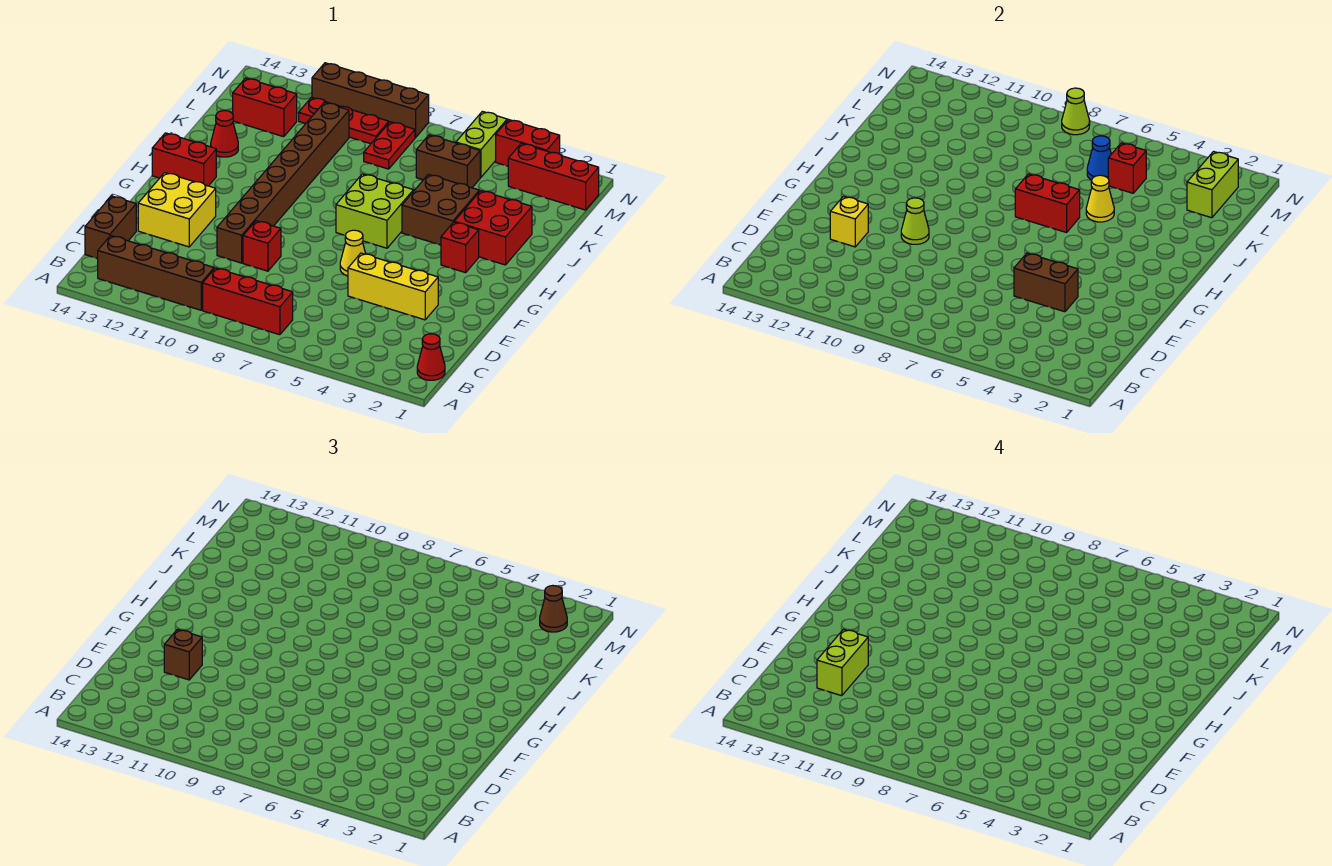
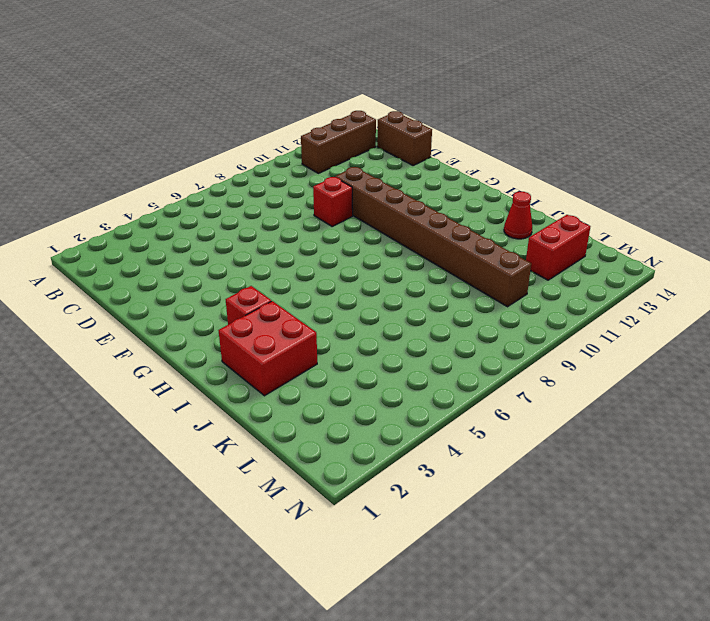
brown brick B11:B13 level 1 -> brown brick B10:B13 level 1
none -> red cone B1 level 1
none -> red brick B7:B9 level 1
none -> yellow brick E3:E5 level 1
none -> yellow brick E12:F13 level 1

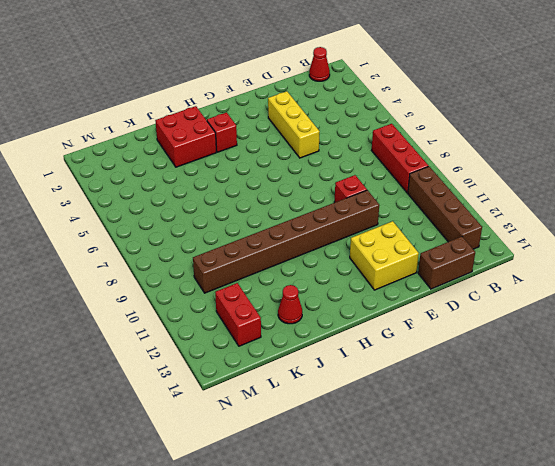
none -> yellow cone F6 level 1
none -> lime brick H6:I7 level 1
none -> red brick H13:H14 level 1
none -> brown brick I4:J5 level 1

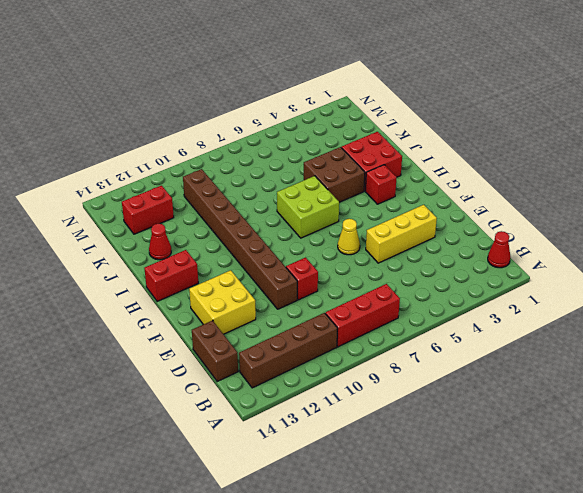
none -> brown brick L5:L6 level 1
none -> red plate L8:M8 level 1
none -> red brick M1:M3 level 1
none -> lime brick M5:N5 level 1

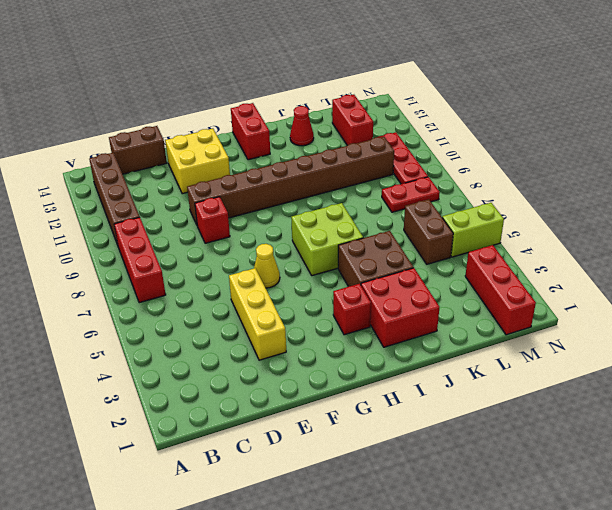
none -> red cone B1 level 1
none -> red brick N3:N4 level 1
none -> brown brick N8:N11 level 1
none -> brown brick E4:E5 level 2

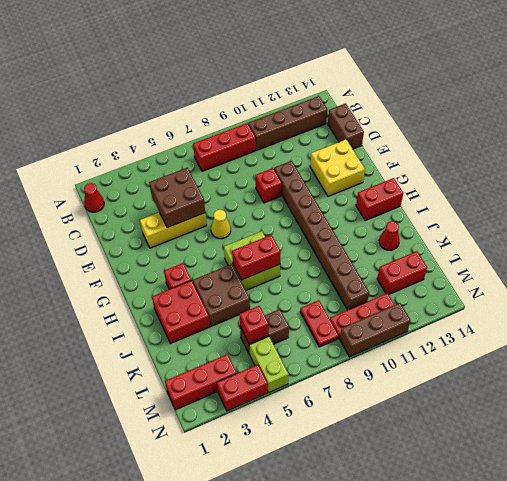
brown brick D4:E5 level 2 -> brown brick E4:E5 level 2
brown brick N9:N11 level 1 -> brown brick N8:N11 level 1
none -> yellow brick E12 level 2
none -> lime cone F10 level 2
none -> yellow cone J5 level 2
none -> lime brick L2:M2 level 2

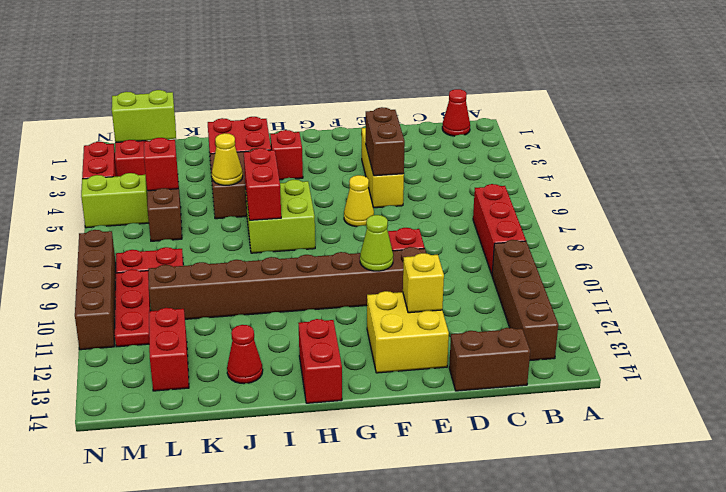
none -> blue cone L6 level 2
none -> lime cone N8 level 2
none -> brown brick E12 level 3
none -> brown cone M2 level 3

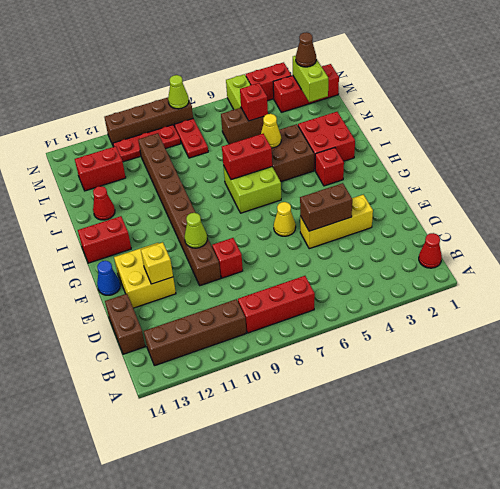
blue cone F14 level 1 -> blue cone L6 level 2
none -> brown brick E12 level 3
none -> lime brick D12:E12 level 4

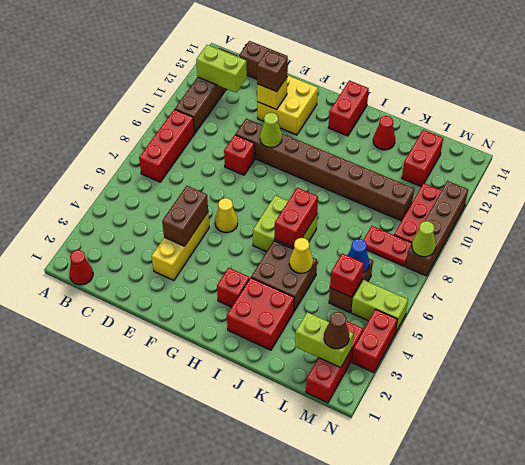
lime brick B12:C12 level 2 -> lime brick D12:E12 level 4

